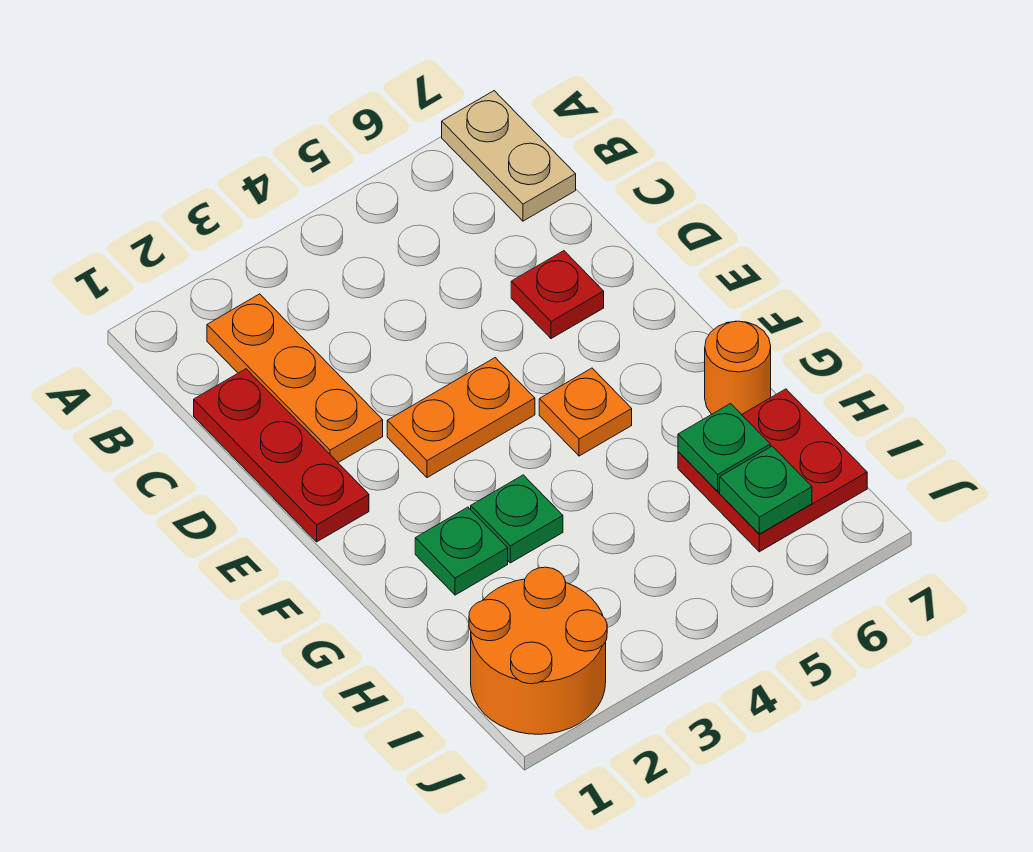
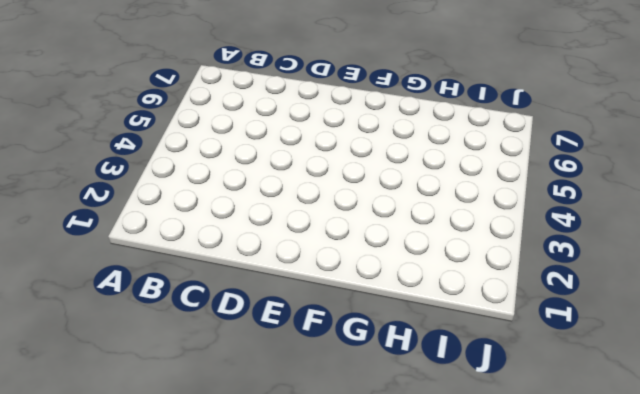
none -> tan plate A7:B7 level 1
none -> orange plate B2:D2 level 1
none -> red plate C1:E1 level 1

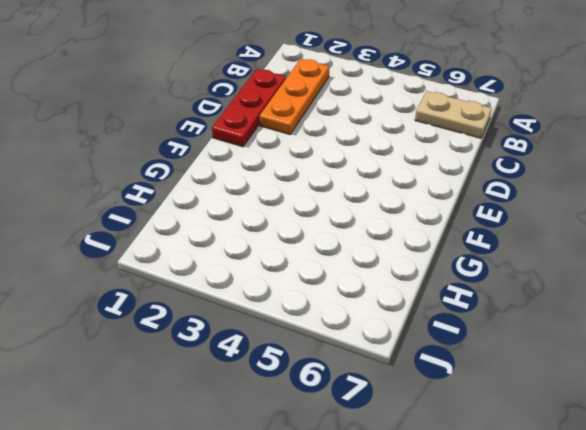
tan plate B6:B7 level 1 -> tan plate A7:B7 level 1
none -> red plate D6 level 1
none -> orange plate E3:E4 level 1
none -> orange plate F5 level 1

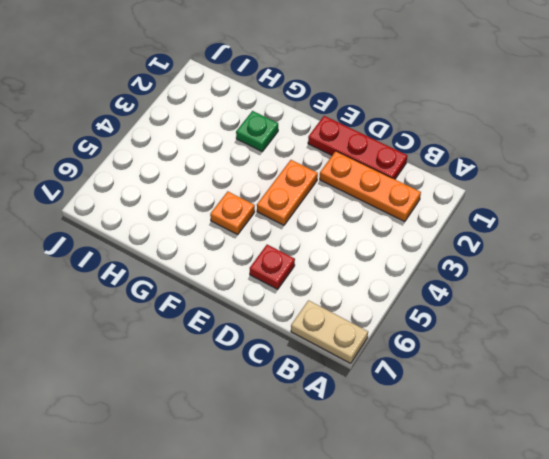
none -> green plate G3 level 1
none -> orange round brick G7 level 1
none -> red plate H6:I7 level 1

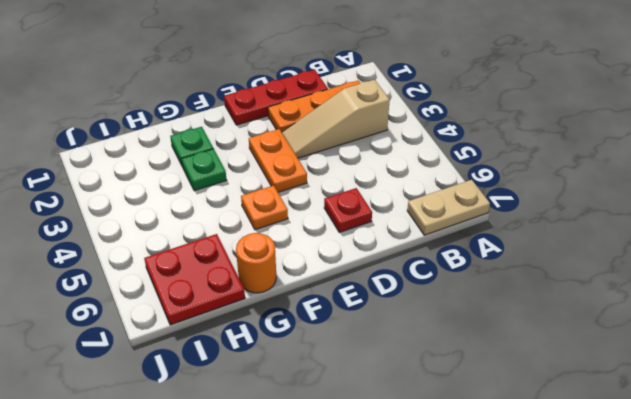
tan slope B3:D3 level 1 top B -> none
none -> orange round brick I1:J2 level 1
none -> green plate H6 level 2
none -> green plate I6 level 2

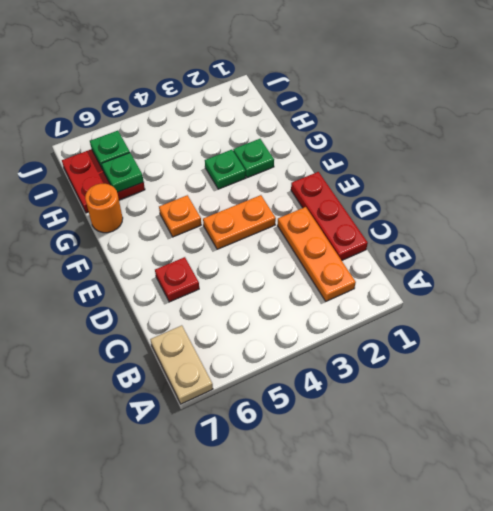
none -> orange round brick I1:J2 level 1

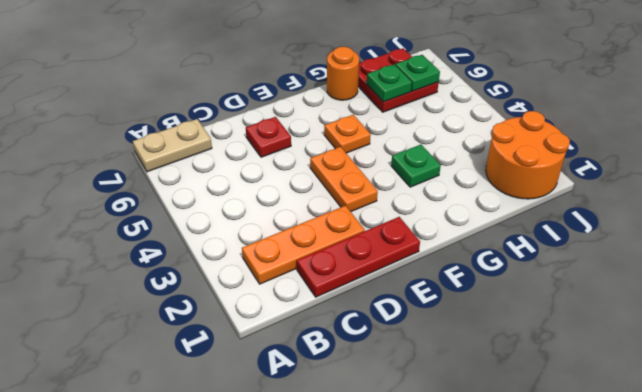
none -> green plate G2 level 1

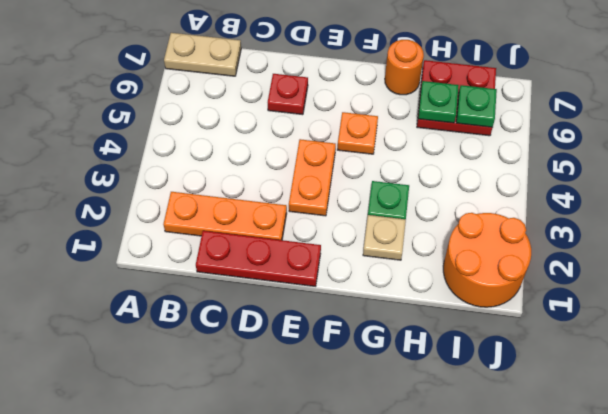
tan plate G2 level 1 -> green plate G2 level 1

